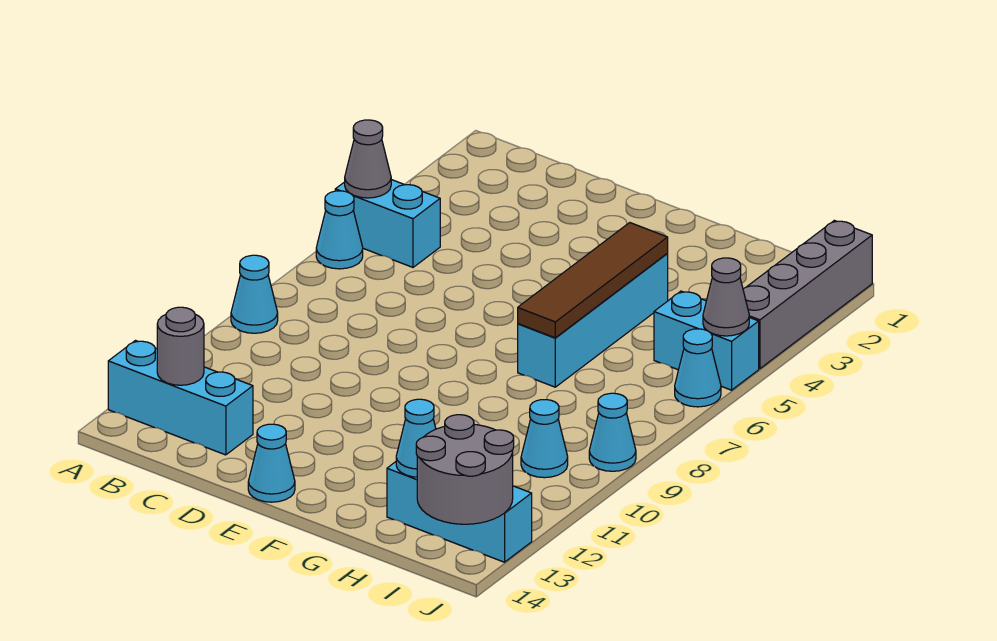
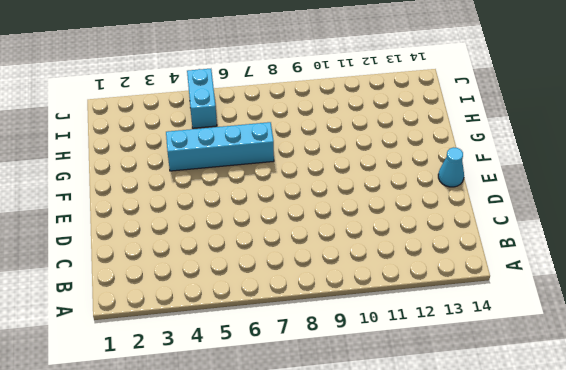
none -> cyan brick A5:B5 level 1
none -> cyan cone A6 level 1
none -> cyan cone A9 level 1

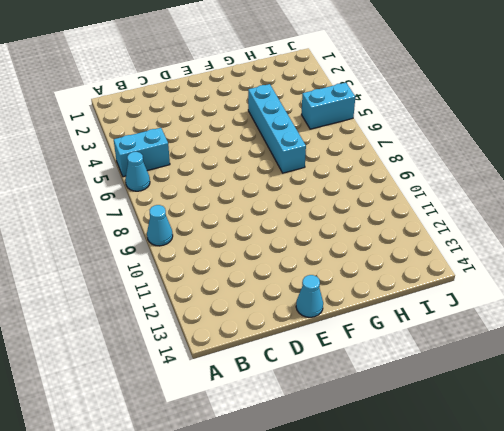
none -> cyan brick A13:C13 level 1
none -> cyan brick H13:J13 level 1
none -> cyan cone I10 level 1

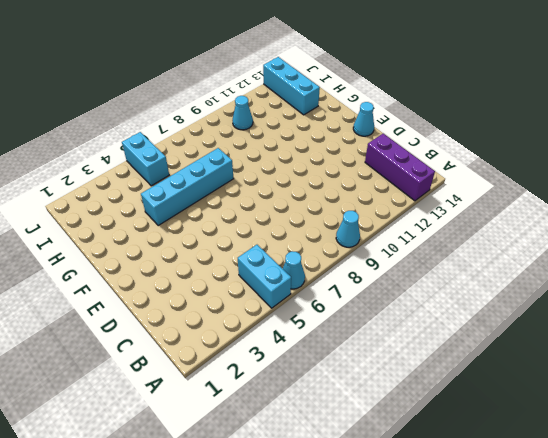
purple brick A13:C13 level 1 -> cyan brick A13:C13 level 1
none -> grey brick J1:J4 level 1
none -> cyan cone J6 level 1
none -> cyan cone J9 level 1

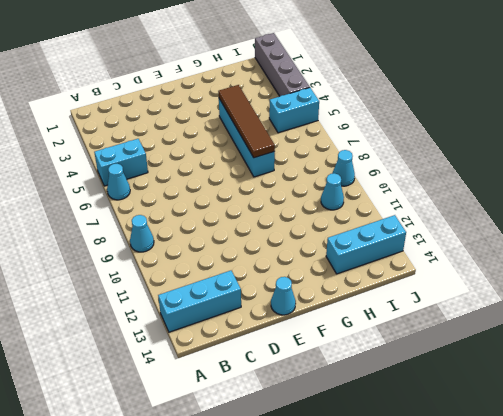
none -> cyan cone J6 level 1
none -> grey cone A5 level 2
none -> grey round brick B13 level 2

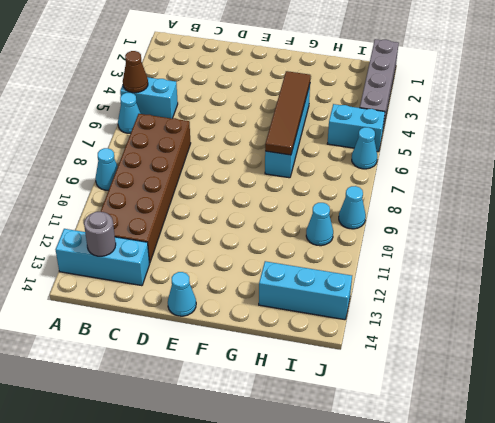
brown cone A5 level 2 -> grey cone A5 level 2
brown brick B7:C12 level 1 -> none
none -> cyan cone H13 level 2
none -> grey round brick I13:J14 level 2
none -> grey cone J5 level 2

